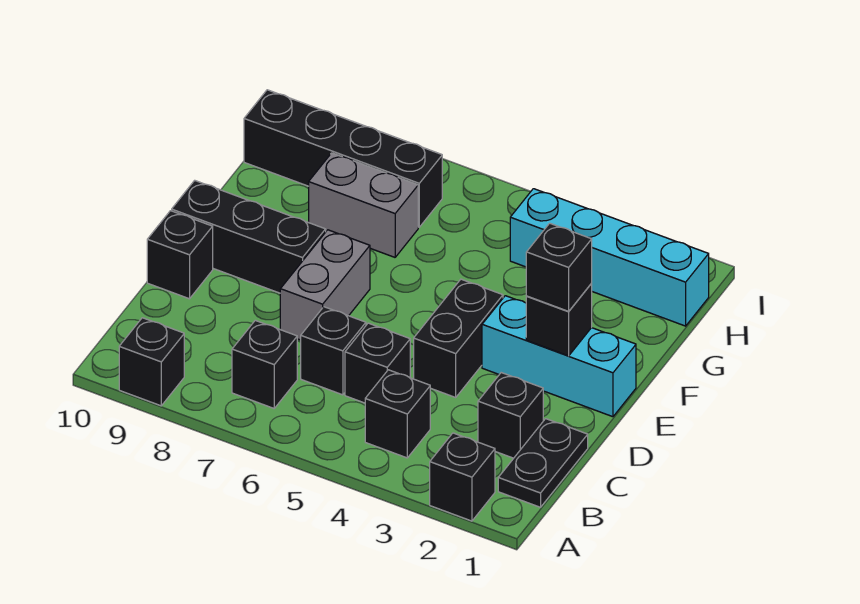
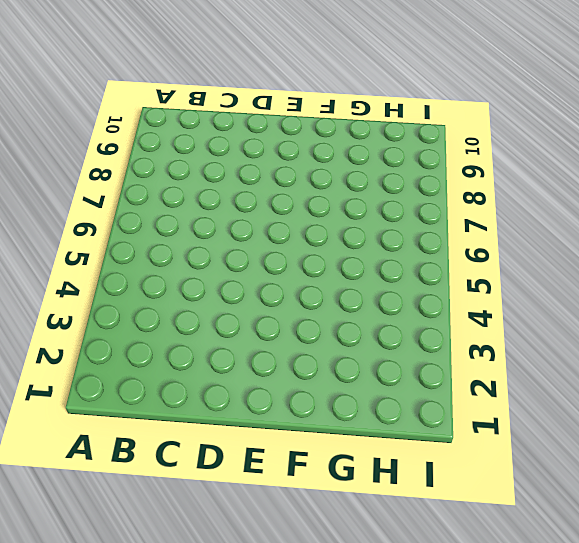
none -> black brick A2 level 1
none -> black brick A9 level 1
none -> black plate B1:C1 level 1

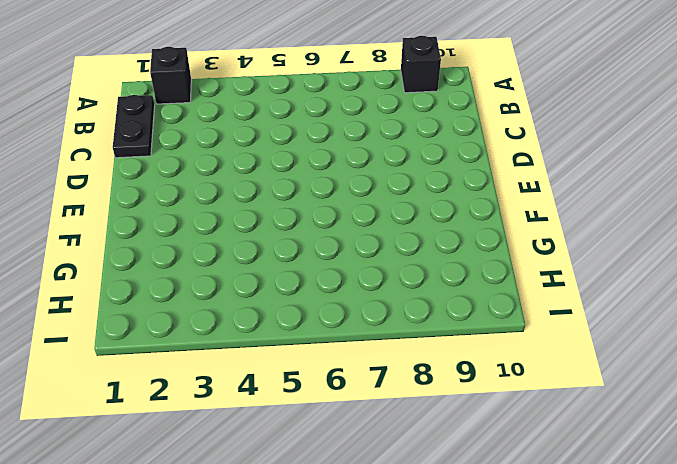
none -> black brick B4 level 1
none -> black brick B7 level 1
none -> black brick C2 level 1

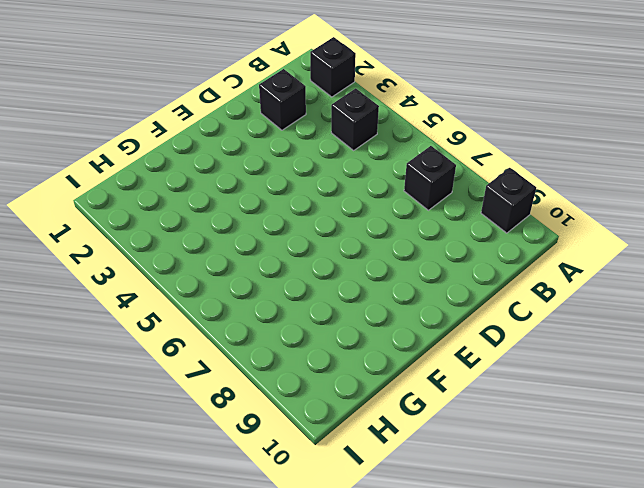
none -> black plate B1:C1 level 1
none -> black brick C5 level 1
none -> black brick C6 level 1

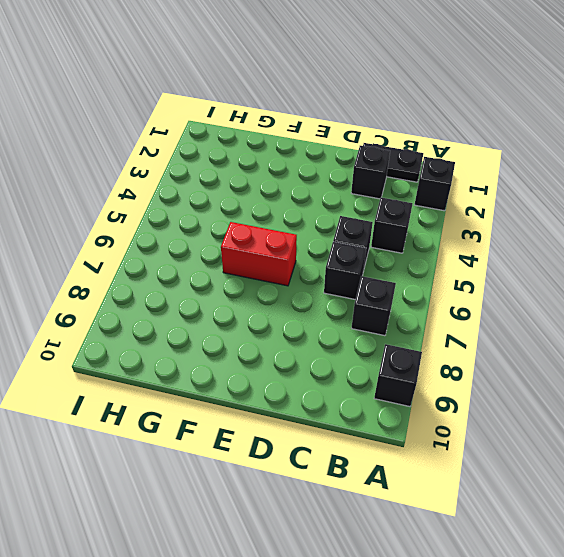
red brick E6:F6 level 1 -> none
none -> black brick D4:E4 level 1
none -> grey brick D7:E7 level 1
none -> black brick D10 level 1

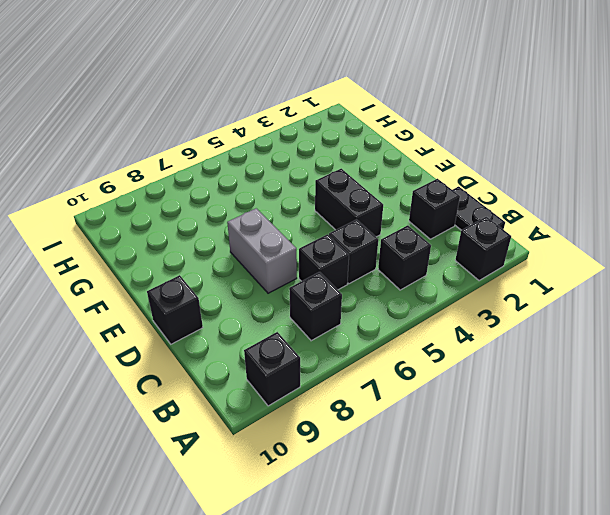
none -> cyan brick E1:E3 level 1
none -> black brick E8:E10 level 1
none -> grey brick G7:G8 level 1

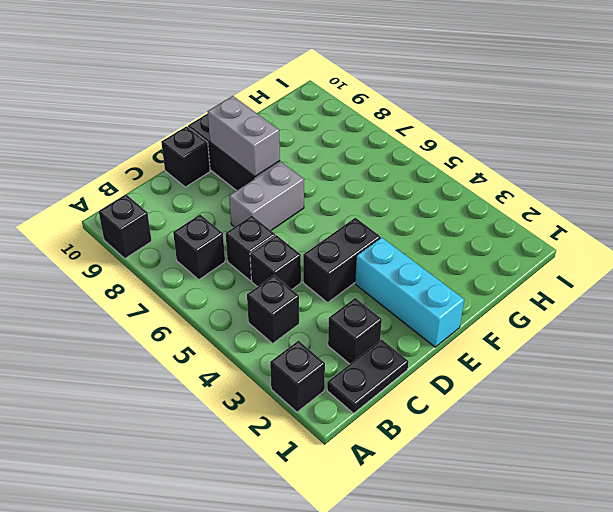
grey brick E8:E9 level 2 -> grey brick G7:G8 level 1
none -> cyan brick H1:H4 level 1
none -> black brick H7:H10 level 1
none -> black brick E2 level 2

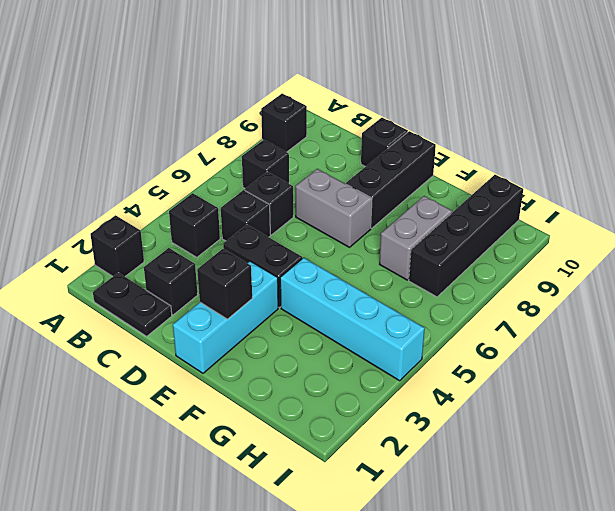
cyan brick F4:I4 level 1 -> cyan brick H1:H4 level 1
none -> black brick E2 level 3

